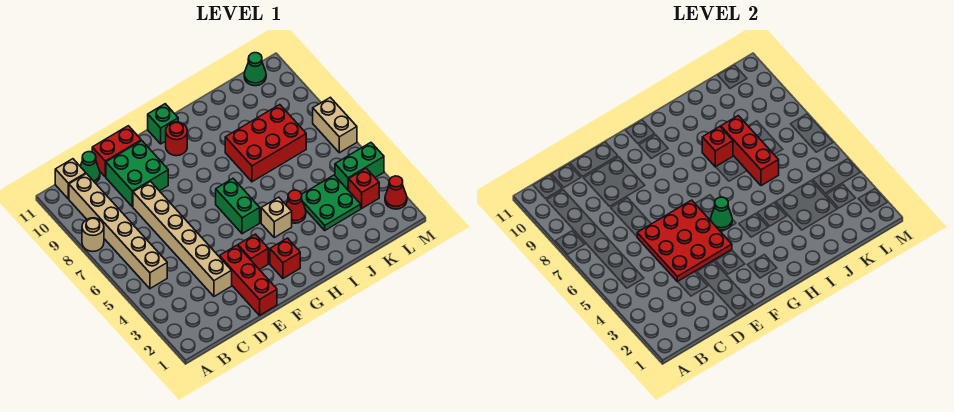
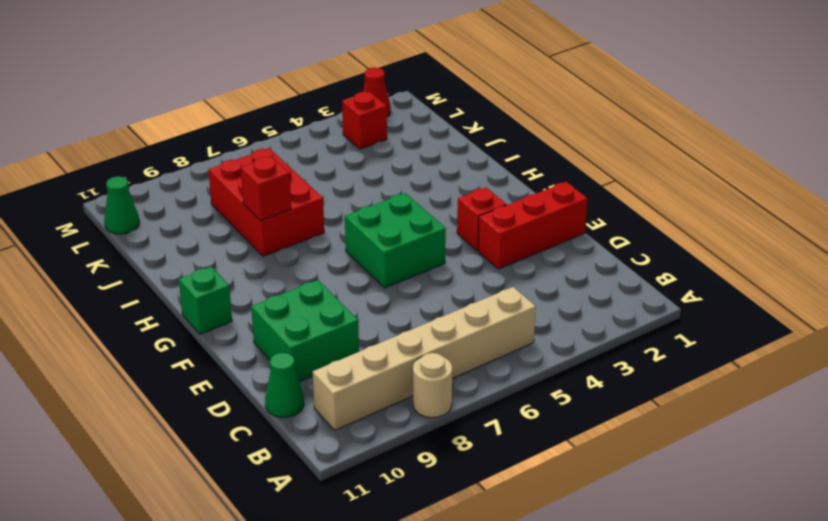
green brick F5:G6 level 1 -> green brick G5:G6 level 1
none -> tan brick B11 level 1
none -> tan brick D3:D8 level 1
none -> red brick D11:E11 level 1

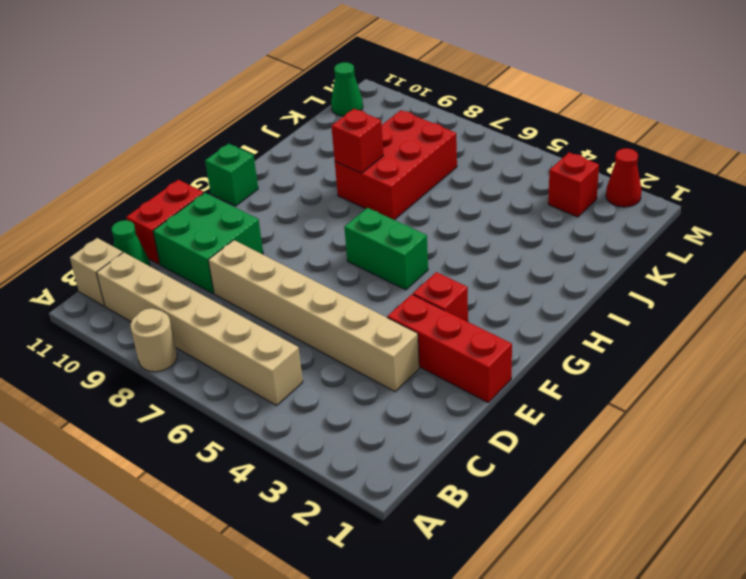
none -> red brick G2 level 1
none -> red round brick G10 level 1
none -> tan brick H4 level 1

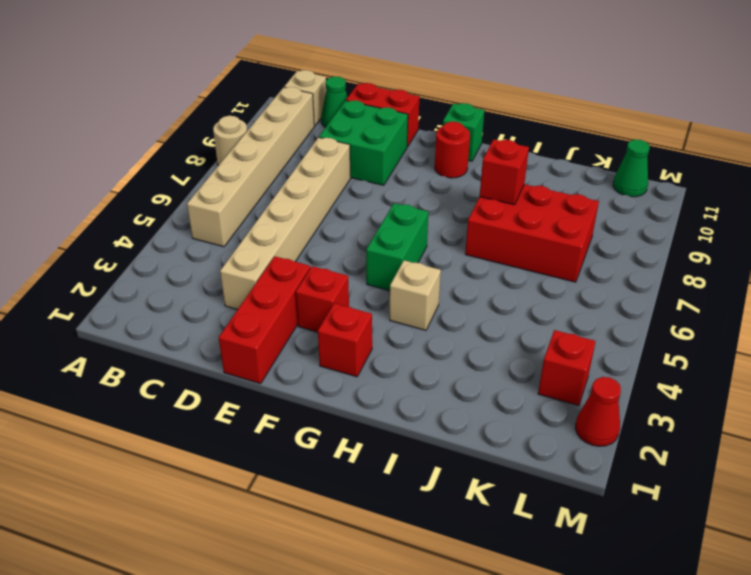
none -> red cone I4 level 1
none -> green plate J3:K4 level 1
none -> green brick L4:M4 level 1

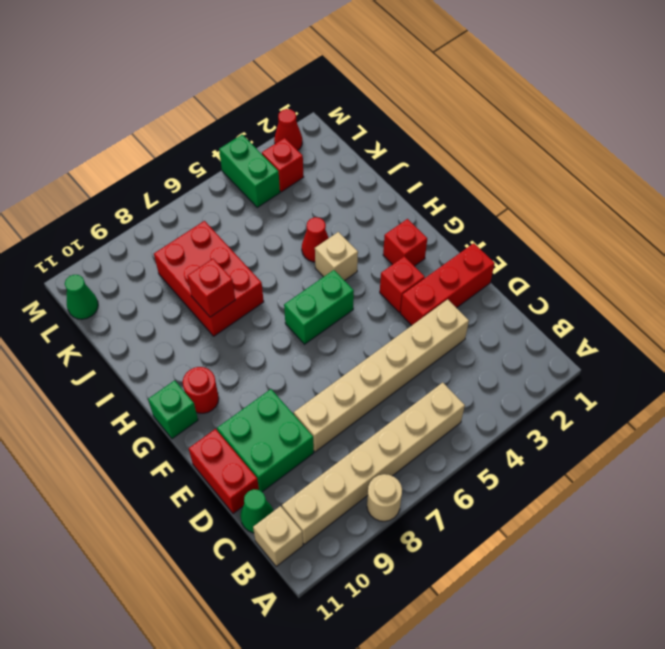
none -> green plate J3:K4 level 1
none -> tan brick M6:M7 level 1
none -> red plate D4:F6 level 2

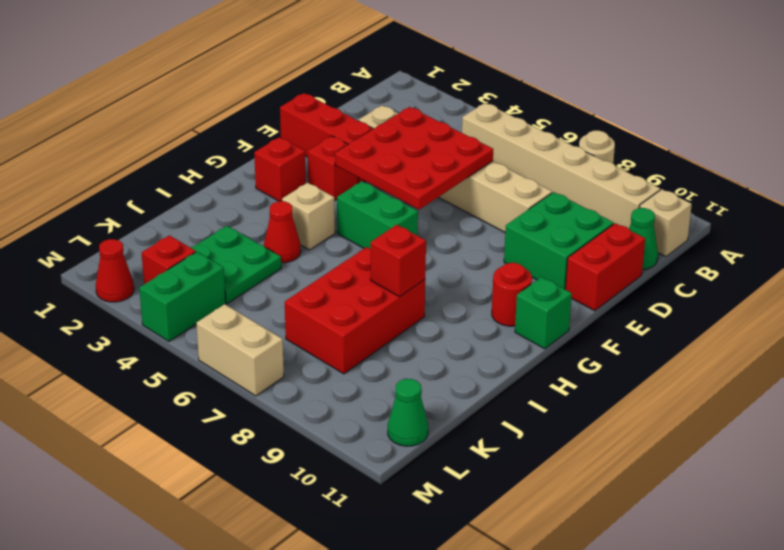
none -> green cone G5 level 2
none -> red brick J6:J8 level 2

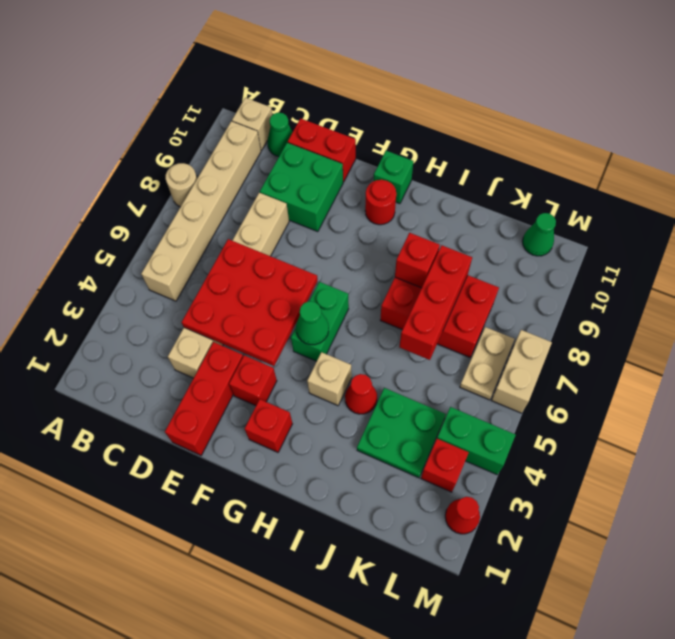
tan plate L6:L7 level 1 -> none

